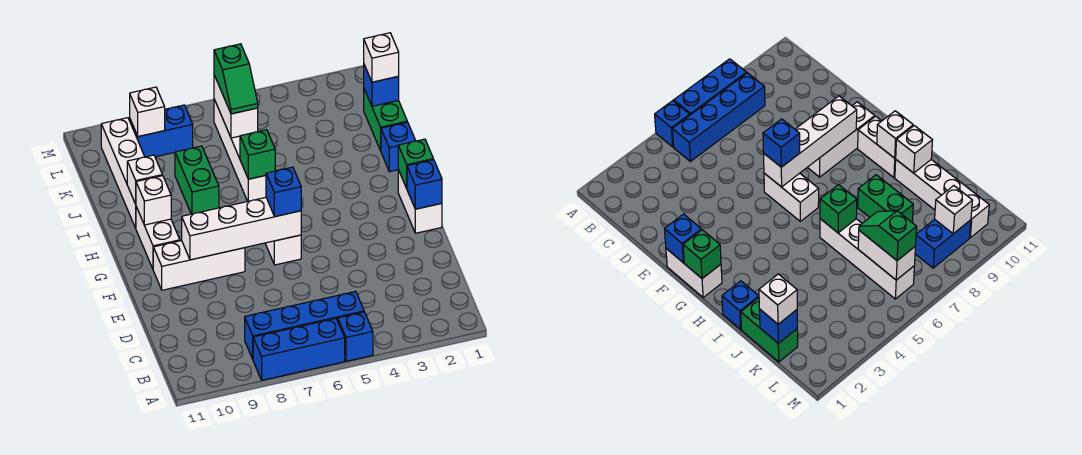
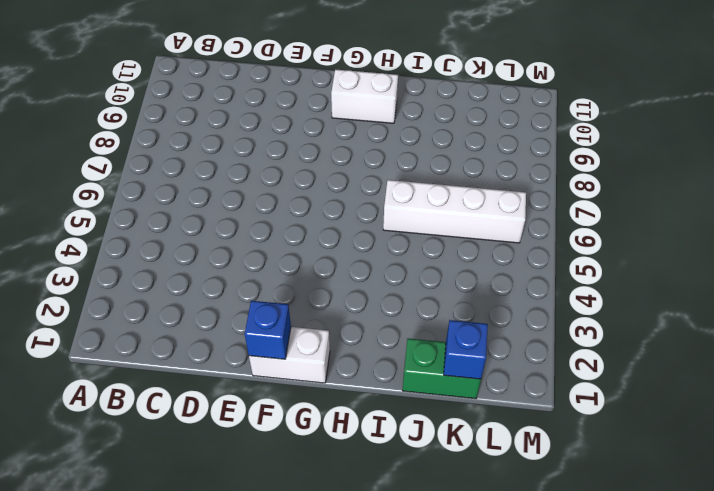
none -> blue brick A5 level 1
none -> blue brick A6:A8 level 1
none -> blue brick B5:B8 level 1

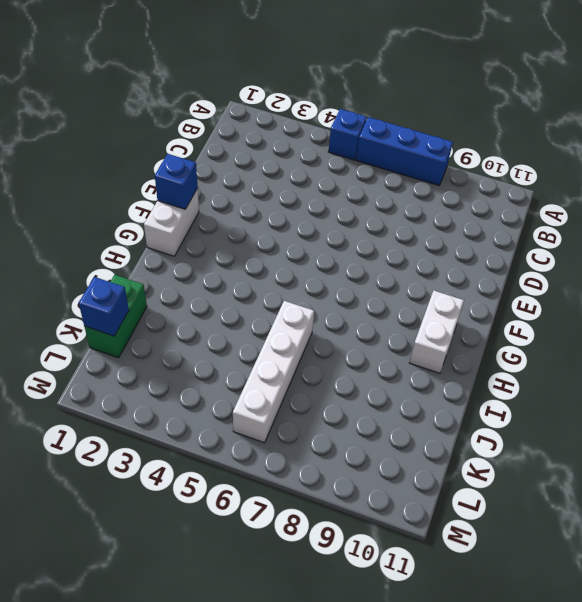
none -> blue brick B5:B8 level 1
none -> white brick F6:G6 level 1
none -> white brick F8:F10 level 1

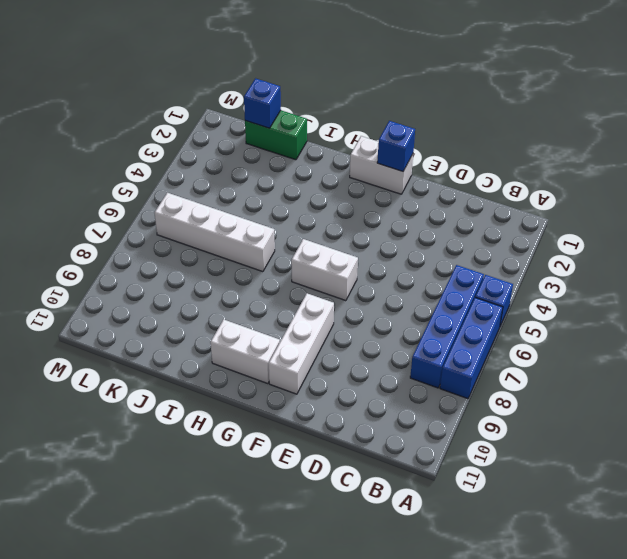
none -> blue brick I1 level 1
none -> green brick I8:J8 level 1
none -> white brick I10:L10 level 1

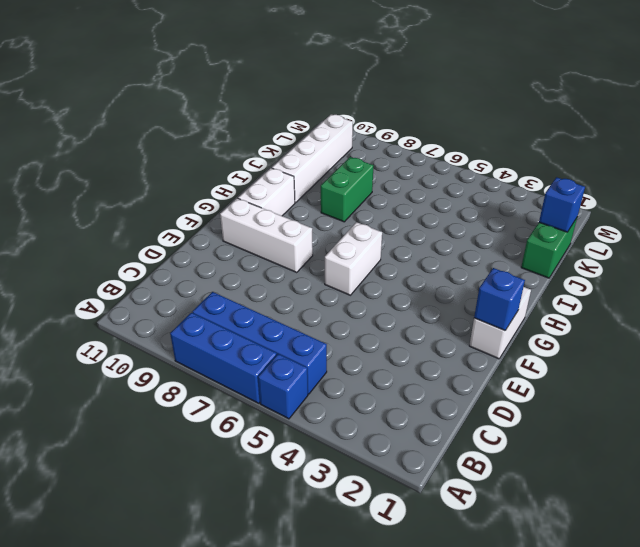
none -> blue brick I1 level 1
none -> white brick I6:L6 level 1
none -> blue brick L8:L9 level 1

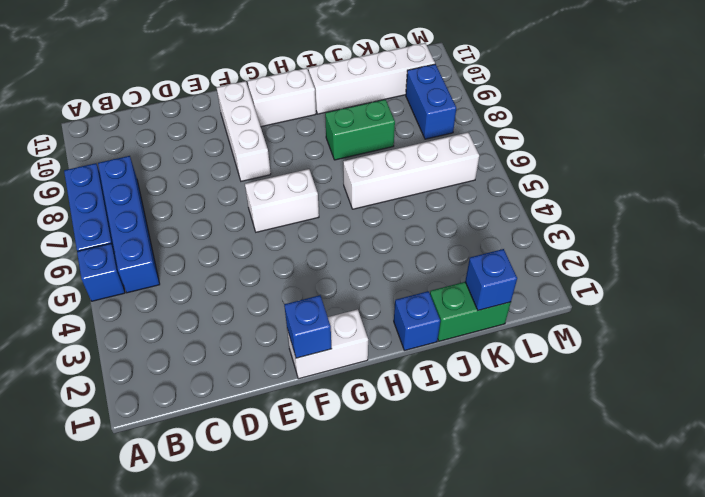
none -> white brick F6:F9 level 2
none -> green brick G1 level 2
none -> white brick H10 level 2

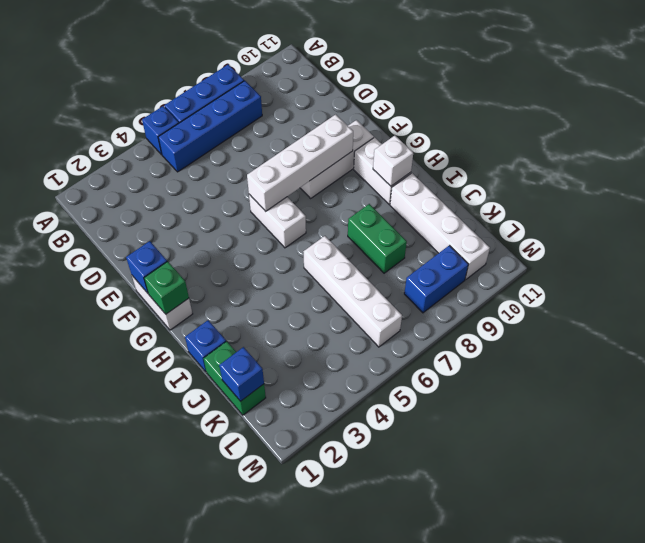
none -> green brick I6 level 2
none -> white brick I10 level 2
none -> white brick K6:L6 level 2

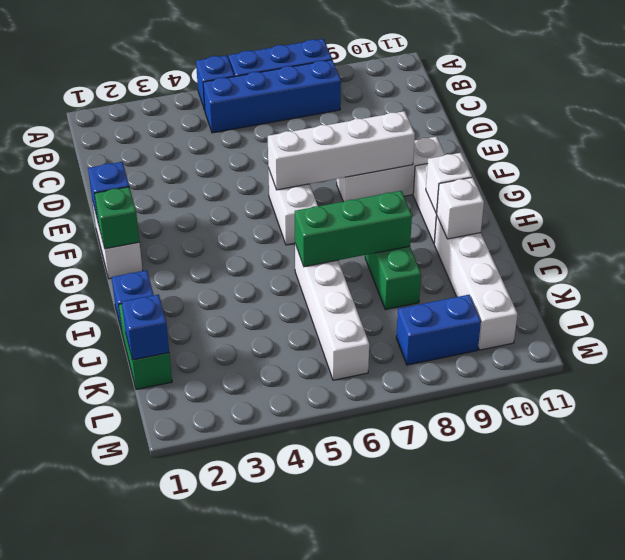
green brick I6:I8 level 2 -> green brick I6 level 2
none -> white brick K6:L6 level 2
none -> white brick L9 level 2
none -> blue brick F6 level 3

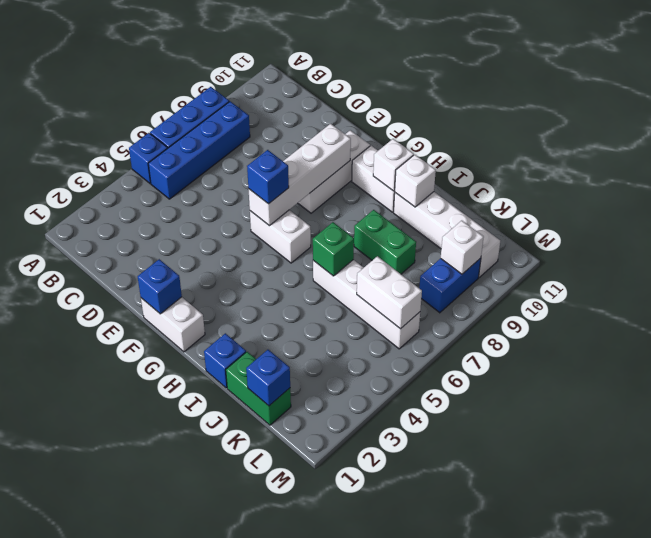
none -> green brick G1 level 2
none -> white brick K1 level 3
none -> green slope K6:L6 level 3 top L

